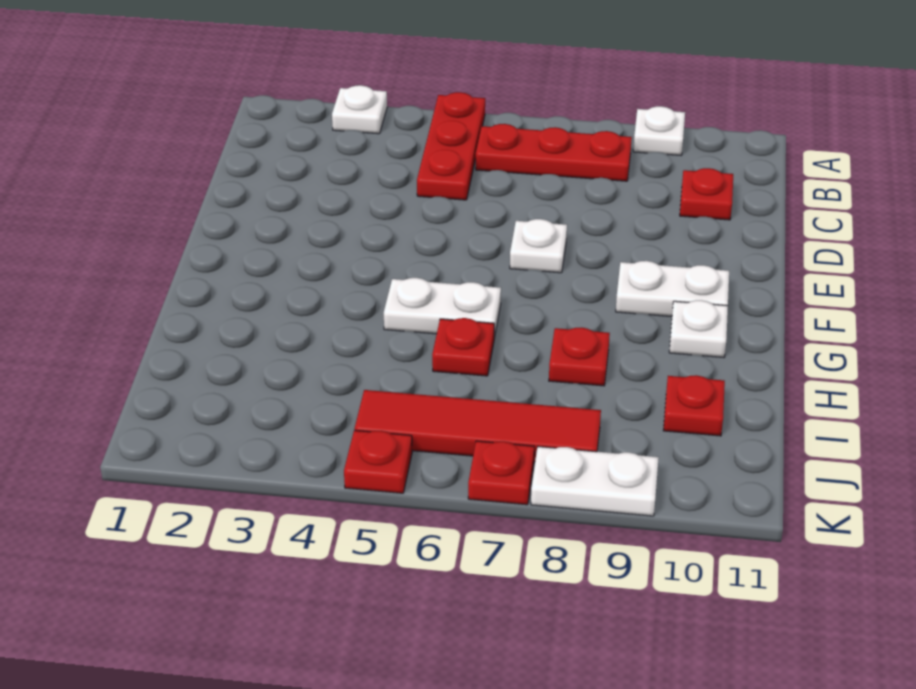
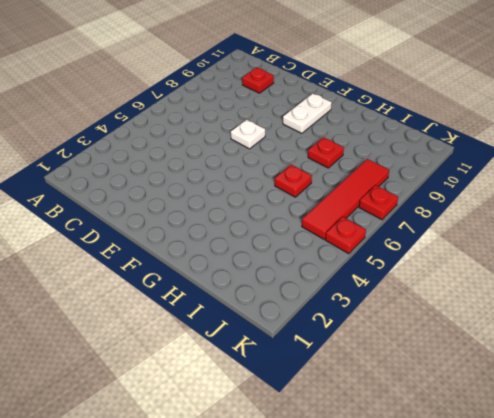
none -> white plate A3 level 1
none -> red plate A5:C5 level 1
none -> white plate A9 level 1

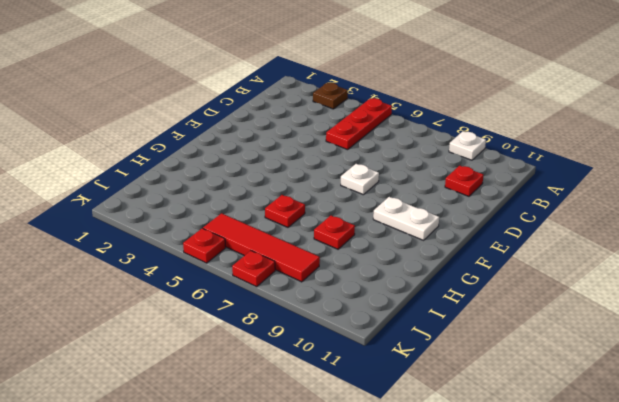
brown plate A3 level 1 -> white plate A3 level 1
none -> red plate B6:B8 level 1
none -> white plate G5:G6 level 1
none -> white plate G10 level 1

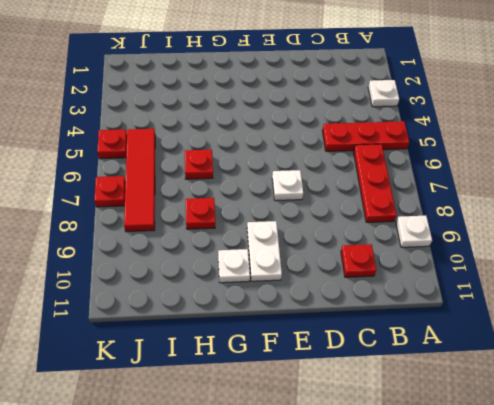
none -> white plate G5:G6 level 1
none -> red plate I10 level 1
none -> white plate K8:K9 level 1

